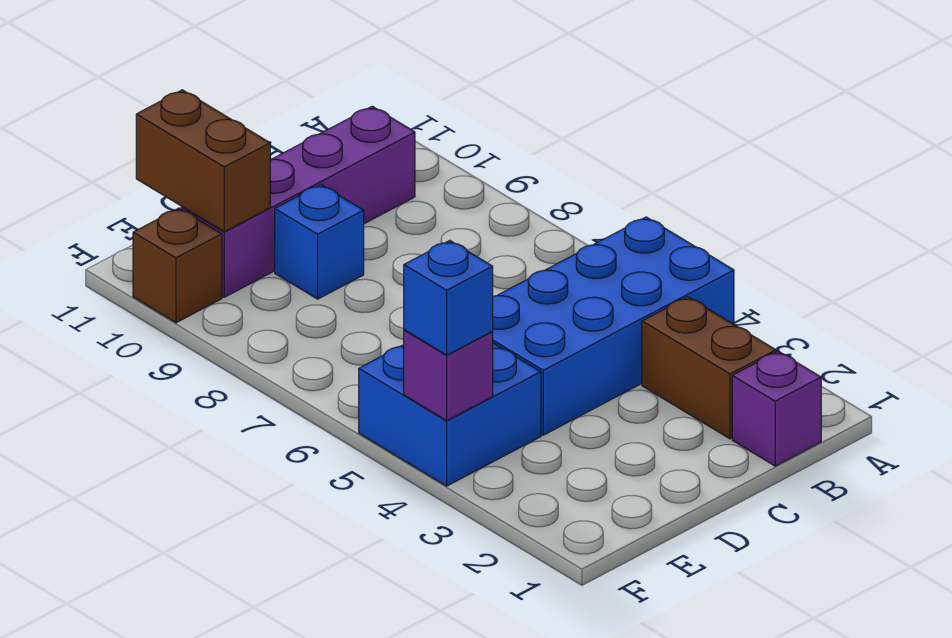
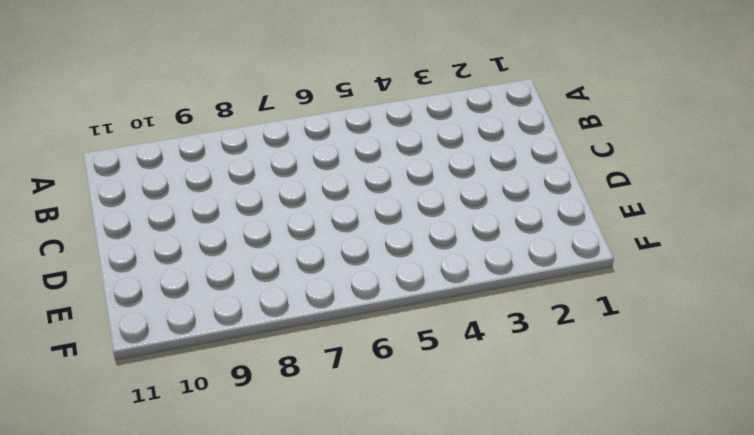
none -> blue brick A4:D5 level 1
none -> purple brick B1 level 1

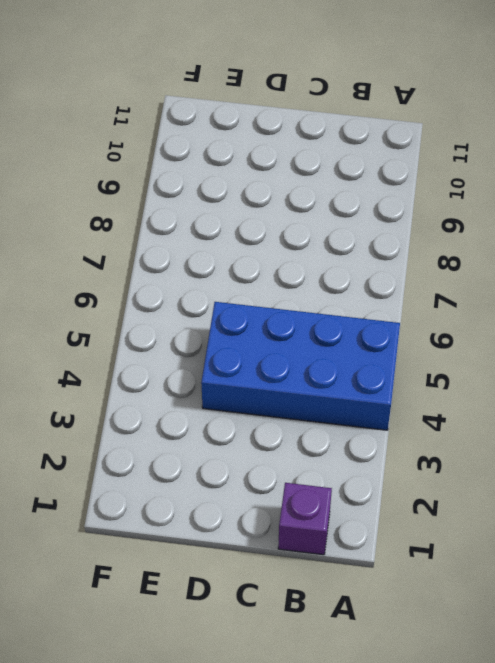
none -> brown brick B2:B3 level 1
none -> purple brick B10:E10 level 1

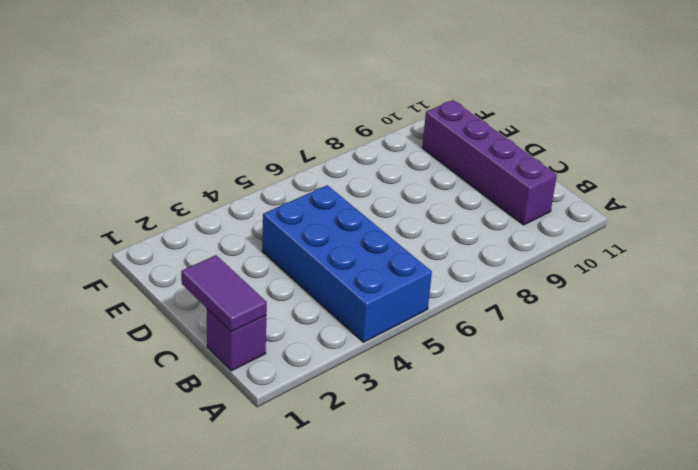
purple tile B1:C1 level 2 -> none
none -> brown brick B2:B3 level 1
none -> blue brick D9 level 1

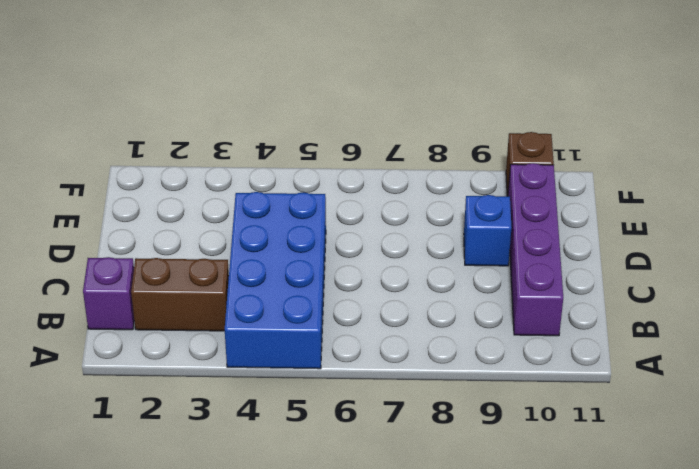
none -> blue brick E4:F5 level 1
none -> brown brick E10:E11 level 2

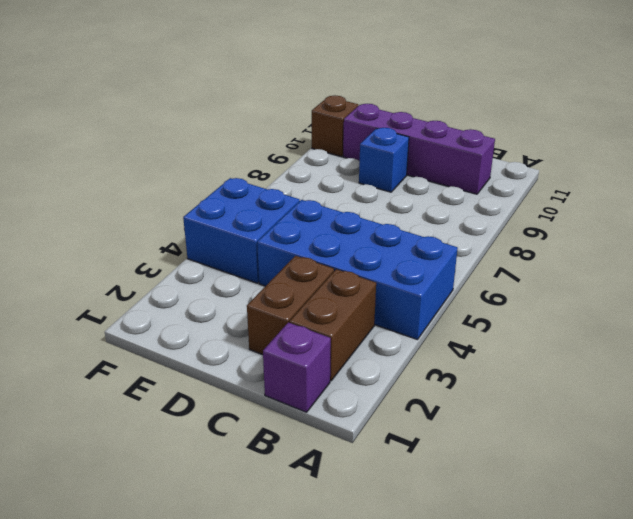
brown brick C2:C3 level 1 -> brown brick E10:E11 level 2
none -> purple brick F4 level 2
none -> blue brick F4 level 3

